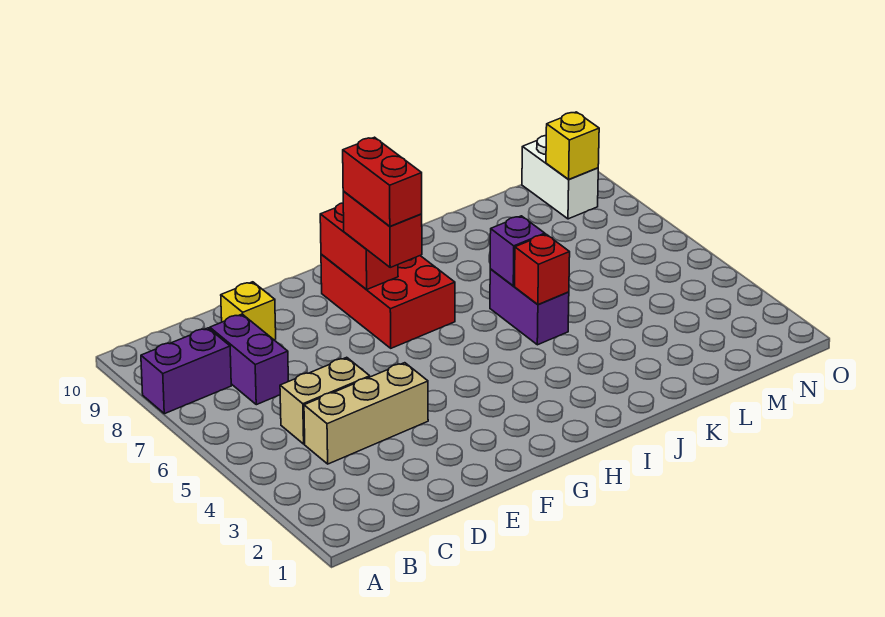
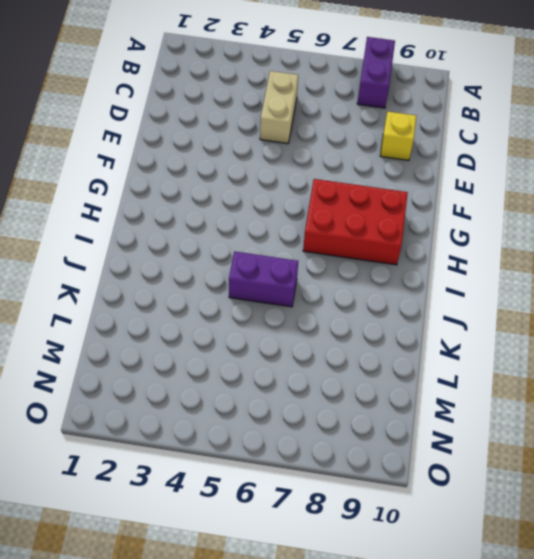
none -> tan brick C4:E4 level 1
none -> purple brick C7:C8 level 1
none -> white brick N9:N10 level 1

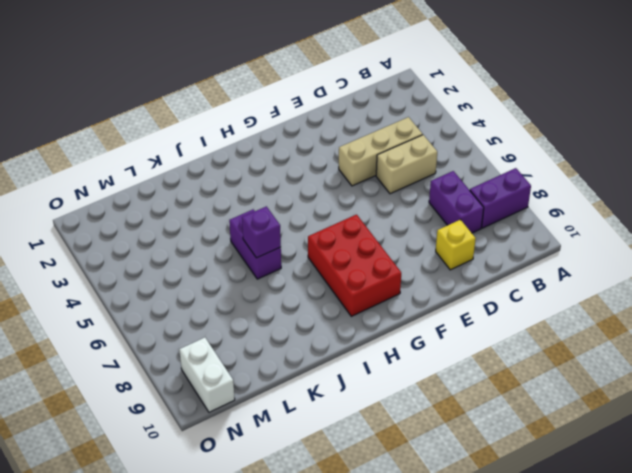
none -> red brick G8:G9 level 2
none -> red brick J5 level 2
none -> yellow brick N9 level 2

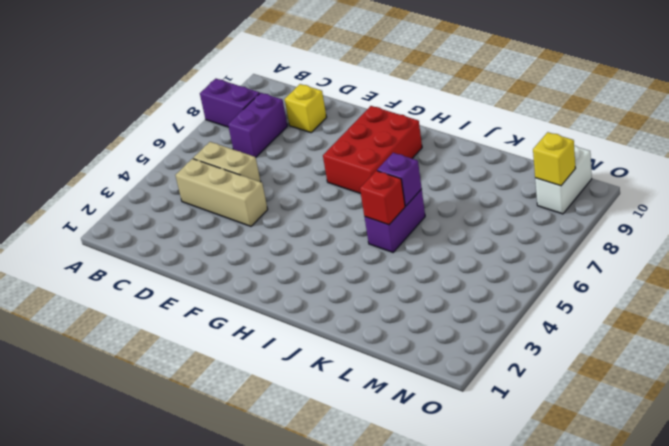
none -> red brick G8:G9 level 2
none -> red brick G7:G8 level 3
none -> red brick G7:G8 level 4

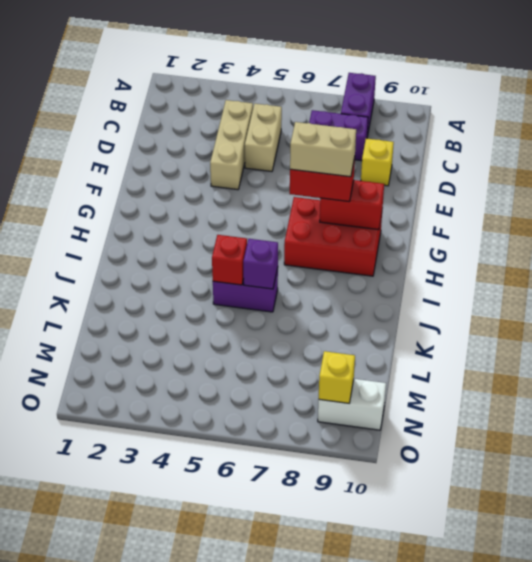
tan brick G7:G8 level 4 -> red brick G7:G8 level 4

